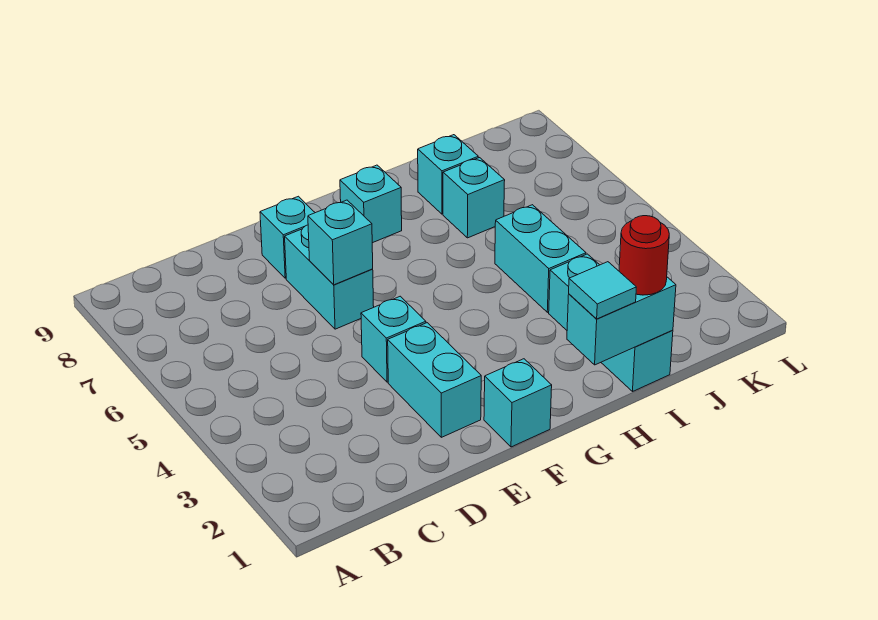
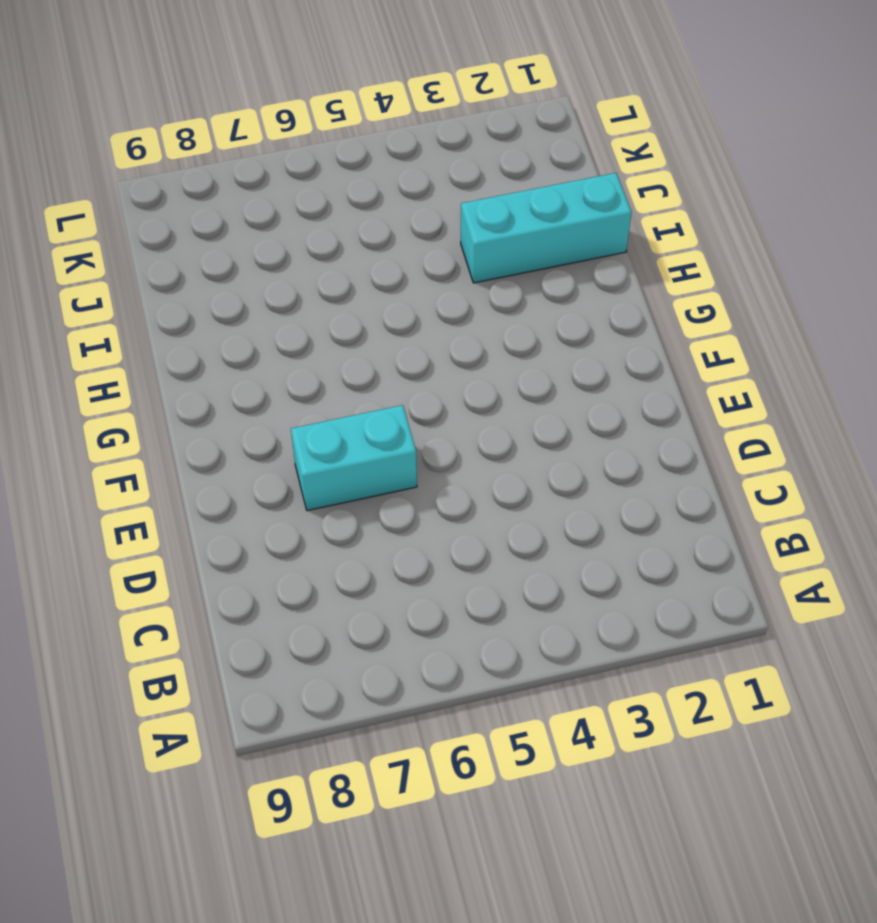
none -> cyan brick E2:E3 level 1
none -> cyan brick E4 level 1
none -> cyan brick E8 level 1

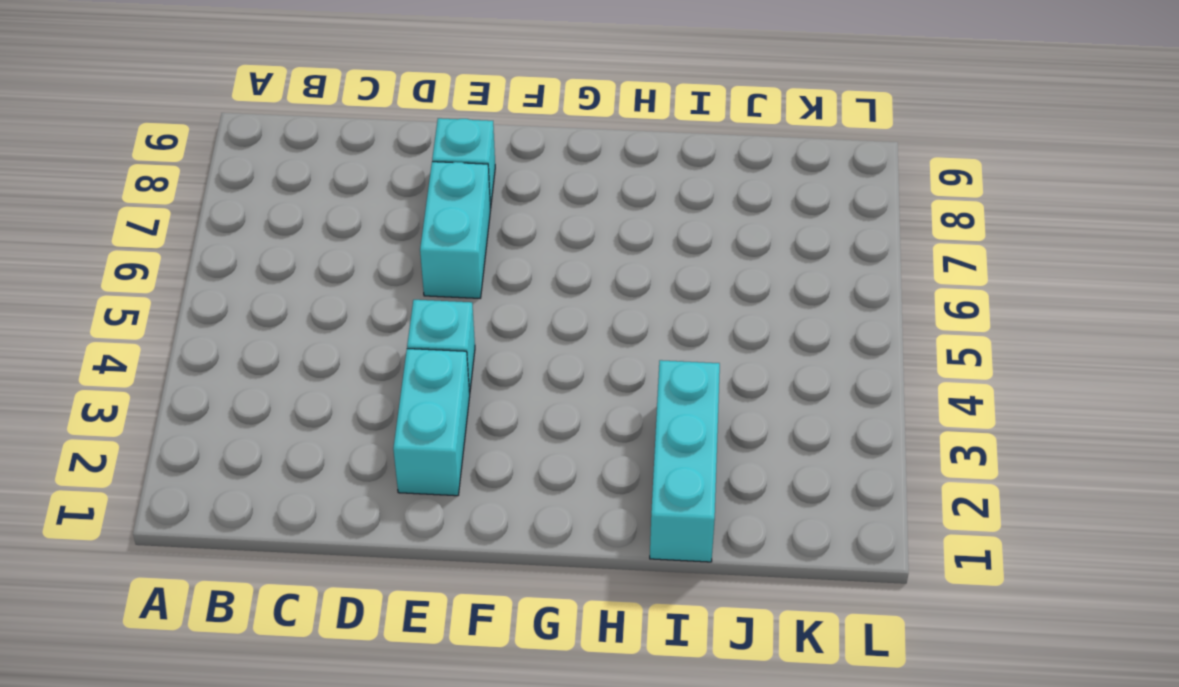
none -> cyan brick F1 level 1
none -> cyan brick G8 level 1
none -> cyan brick I4:I5 level 1

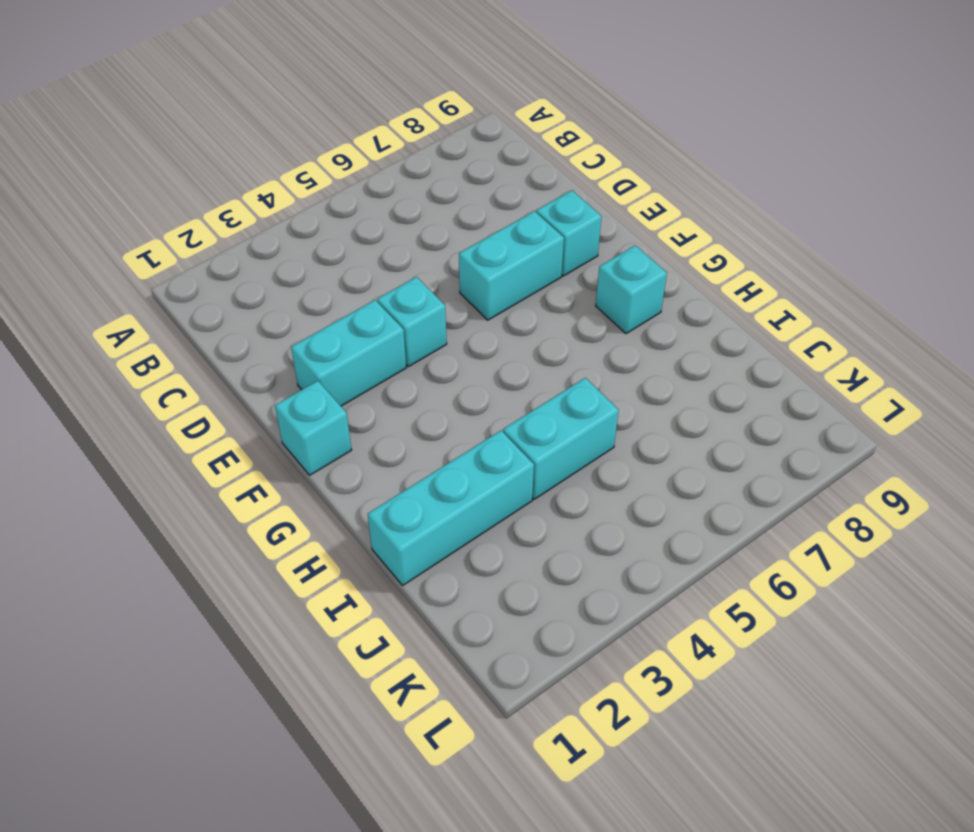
none -> cyan brick I7 level 1
none -> cyan brick I8 level 1
none -> cyan brick E6 level 2

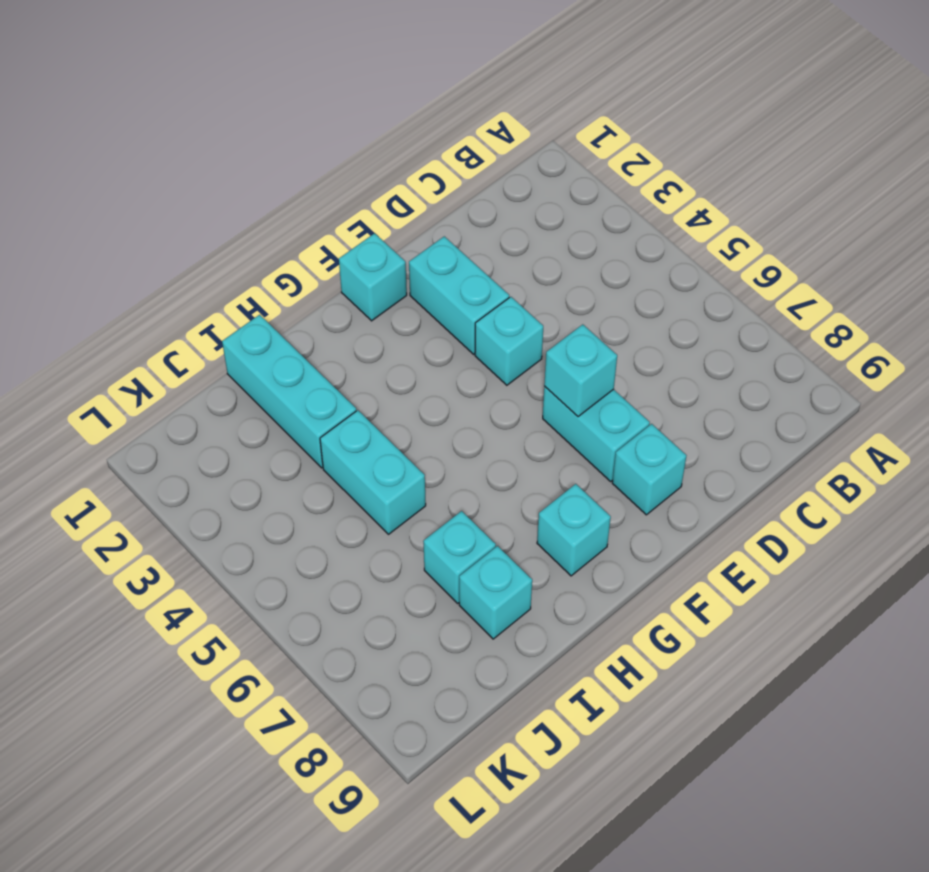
none -> cyan brick H1:I1 level 2
none -> cyan tile H1 level 3
none -> red round brick I1 level 3

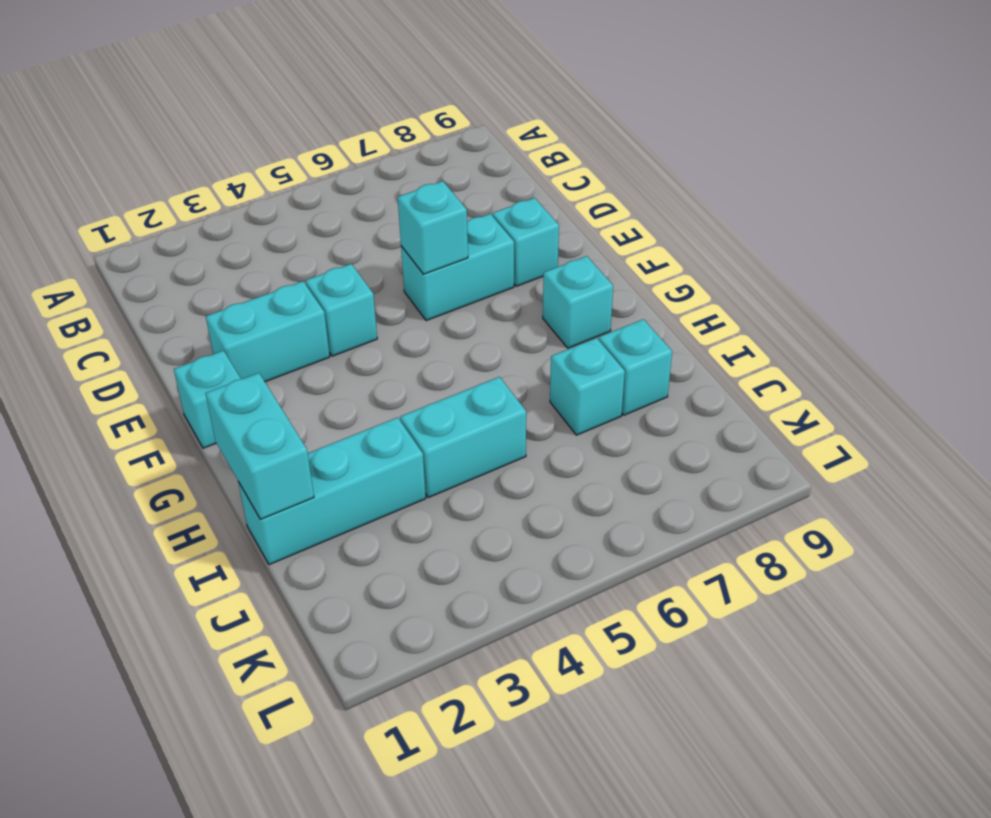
none -> cyan tile H1 level 3
none -> red round brick I1 level 3

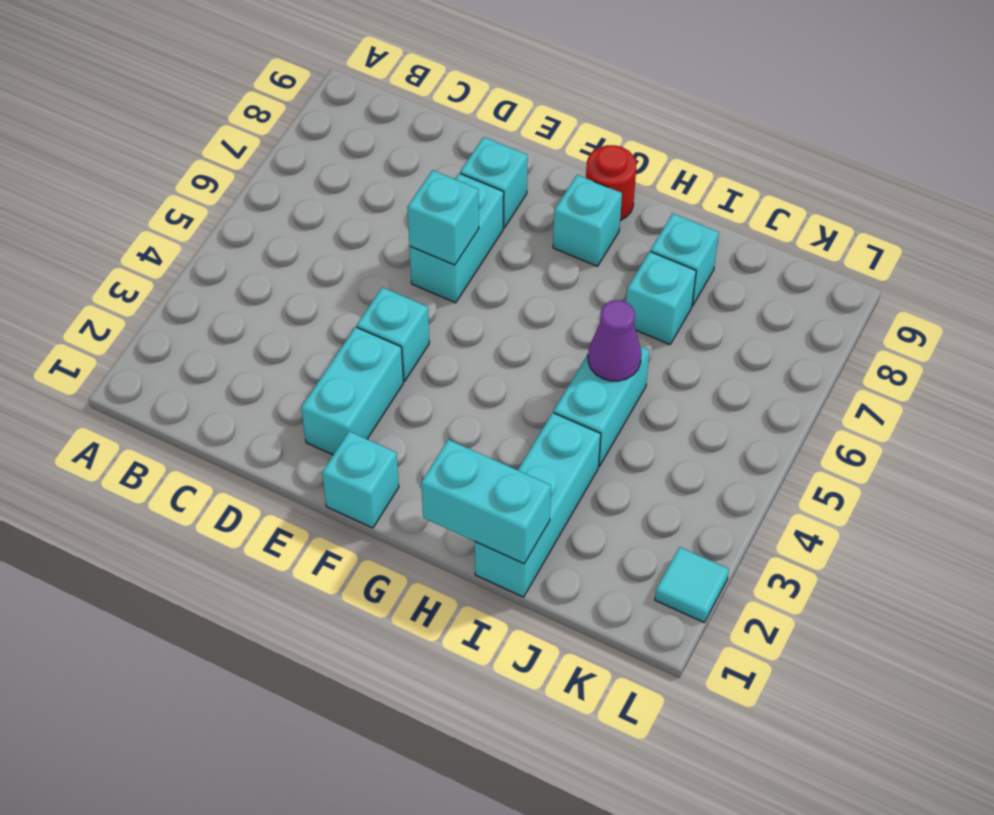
red round brick G9 level 1 -> red round brick I1 level 3
purple cone I5 level 2 -> none
cyan tile L2 level 1 -> cyan tile H1 level 3

